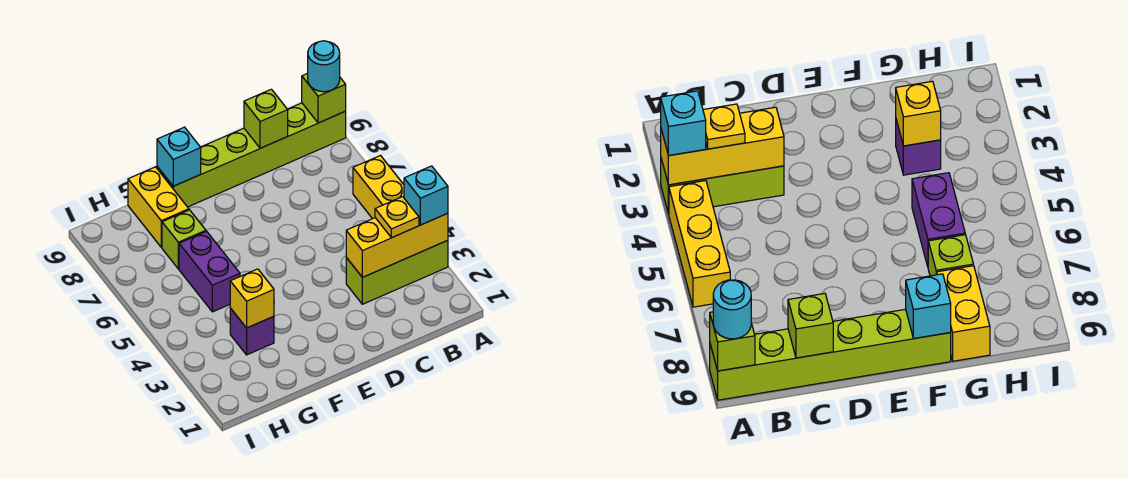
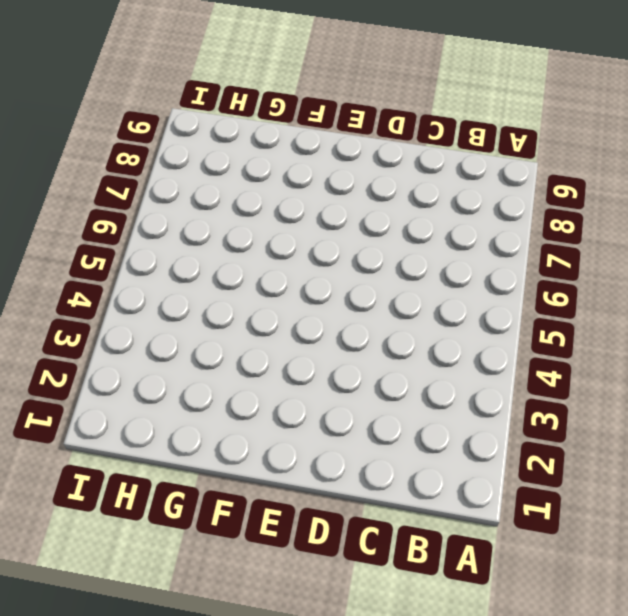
none -> lime brick A3:C3 level 1
none -> yellow brick A4:A6 level 1
none -> lime brick A9:F9 level 1

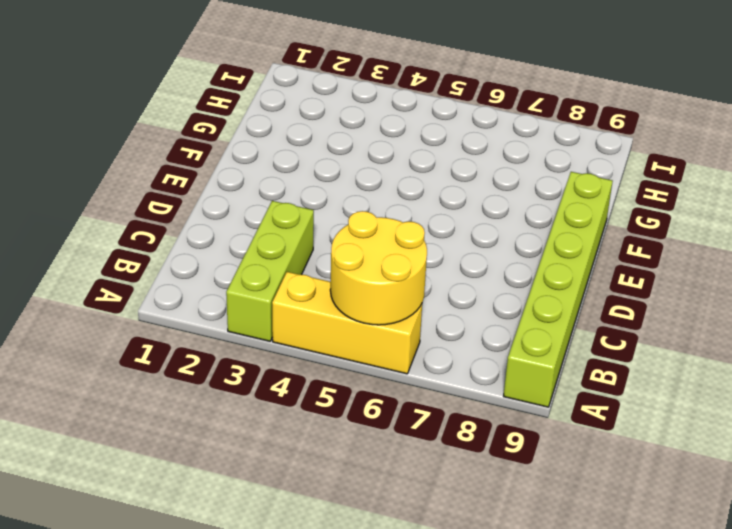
yellow round brick A5:B6 level 2 -> none
none -> purple brick G3 level 1
none -> purple brick G5:G6 level 1
none -> lime brick G7 level 1

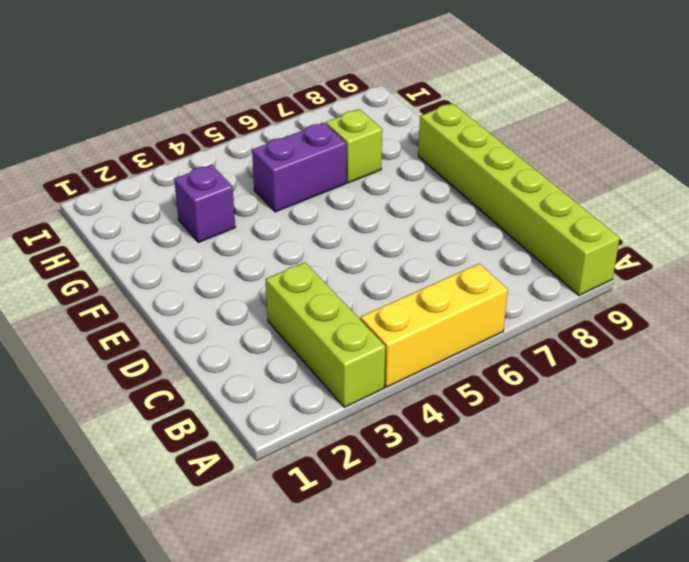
none -> yellow brick G8:G9 level 1
none -> yellow brick A3:C3 level 2
none -> lime brick A9 level 2

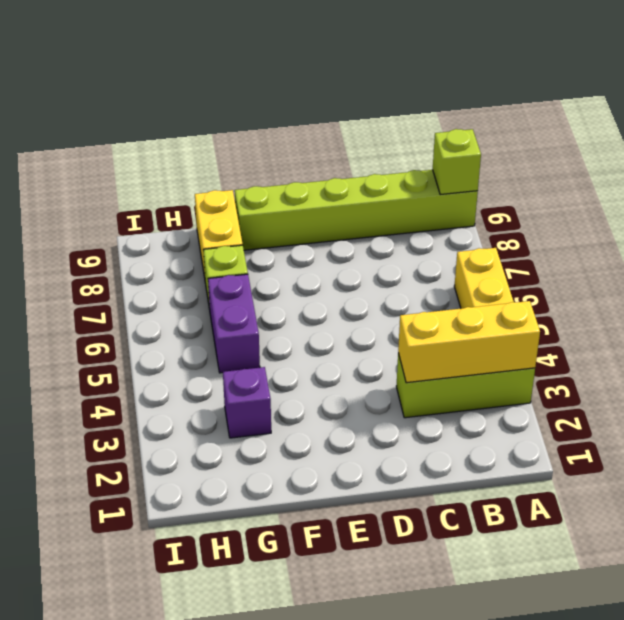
none -> lime brick C9 level 2
none -> cyan brick F9 level 2
none -> yellow brick G3 level 2

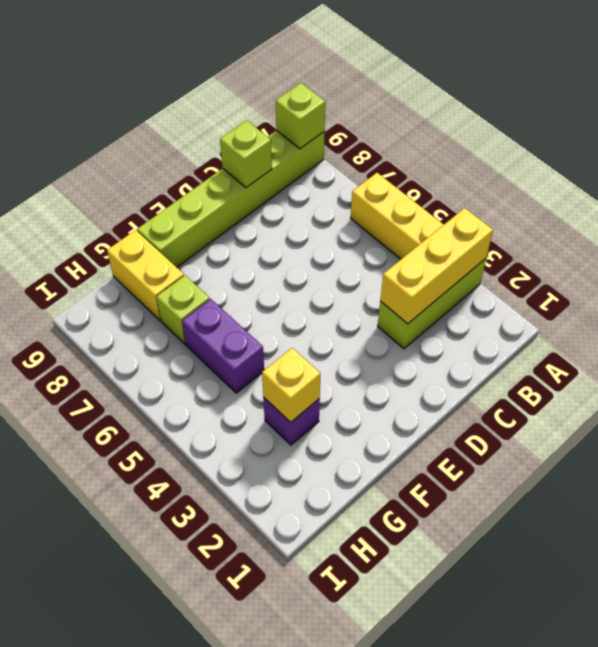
none -> cyan brick F9 level 2
none -> cyan brick A3 level 3
none -> cyan round brick A9 level 3

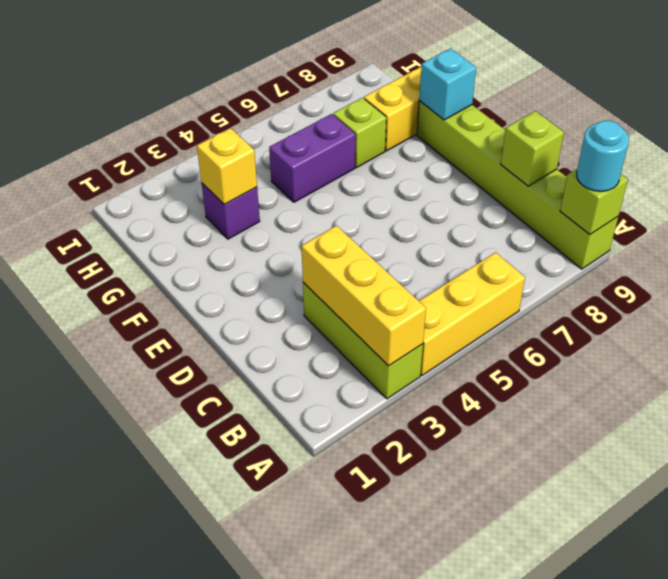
none -> cyan brick A3 level 3
none -> yellow plate B3 level 3

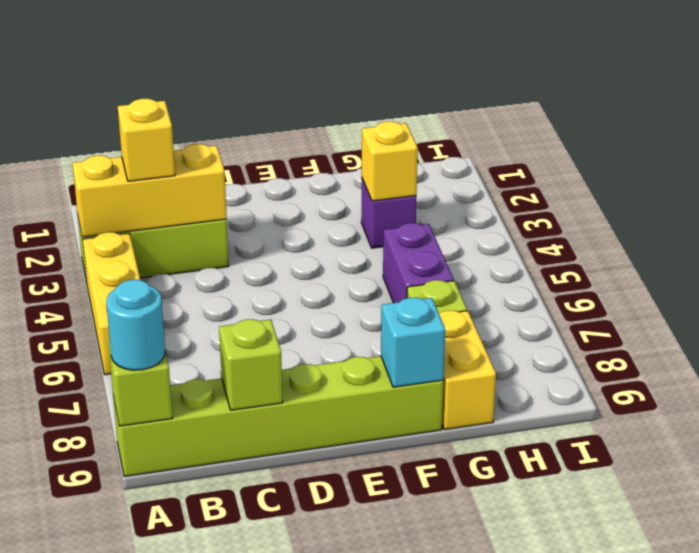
yellow brick B3 level 3 -> yellow plate B3 level 3
none -> cyan brick A3 level 3

